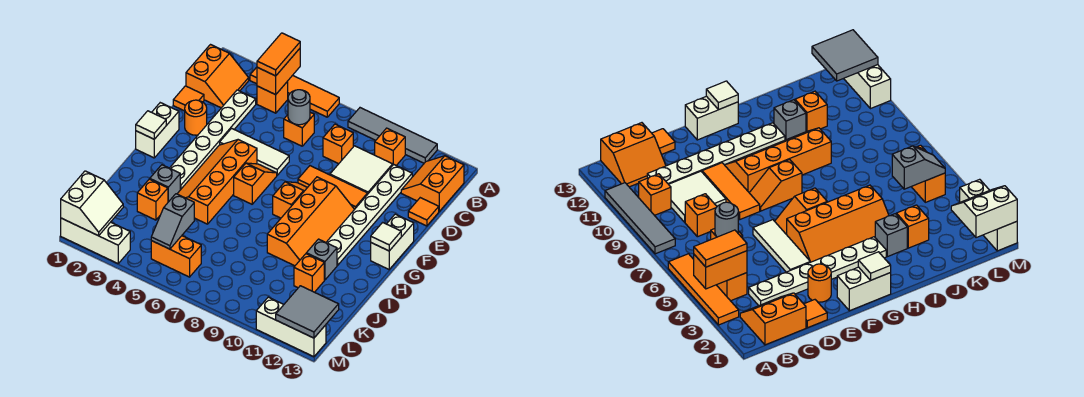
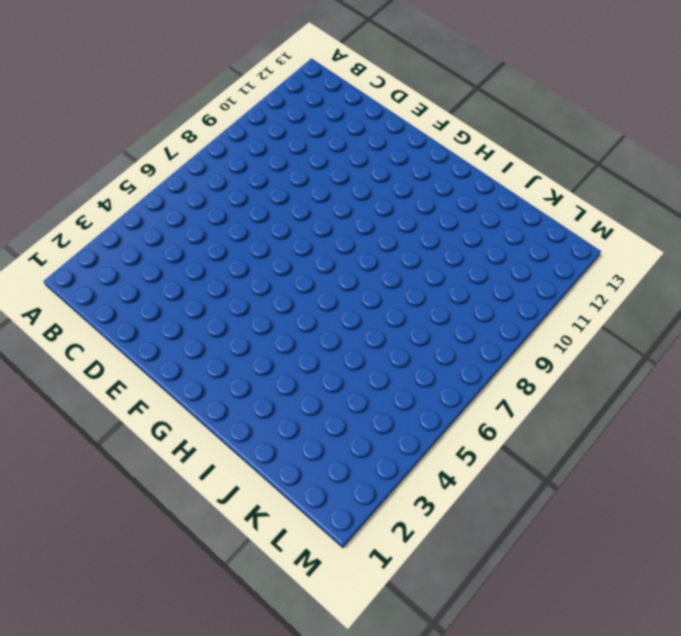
none -> orange tile A3:A6 level 1
none -> grey tile A8:A11 level 1
none -> orange slope B1:C2 level 1 top 1
none -> orange brick B4 level 1

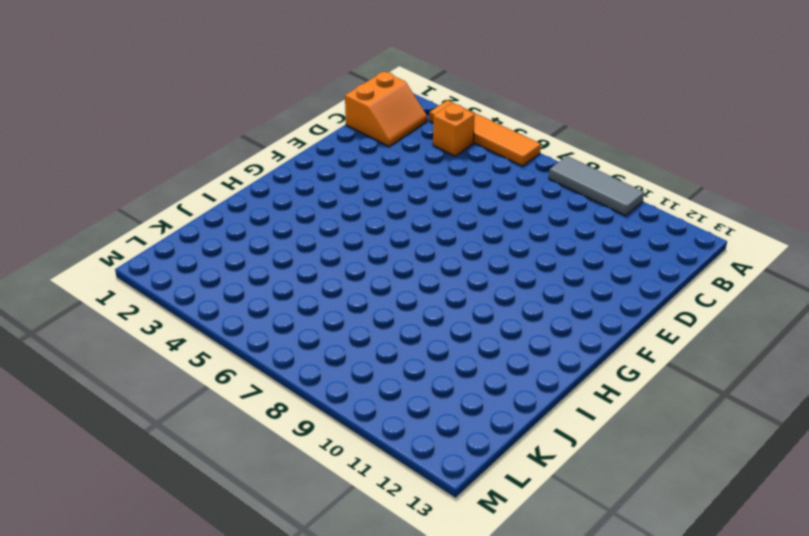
grey tile A8:A10 level 1 -> grey tile A8:A11 level 1
none -> orange brick B10 level 1
none -> orange slope B12:C13 level 1 top 13
none -> white plate C3:H3 level 1
none -> orange brick C6 level 1

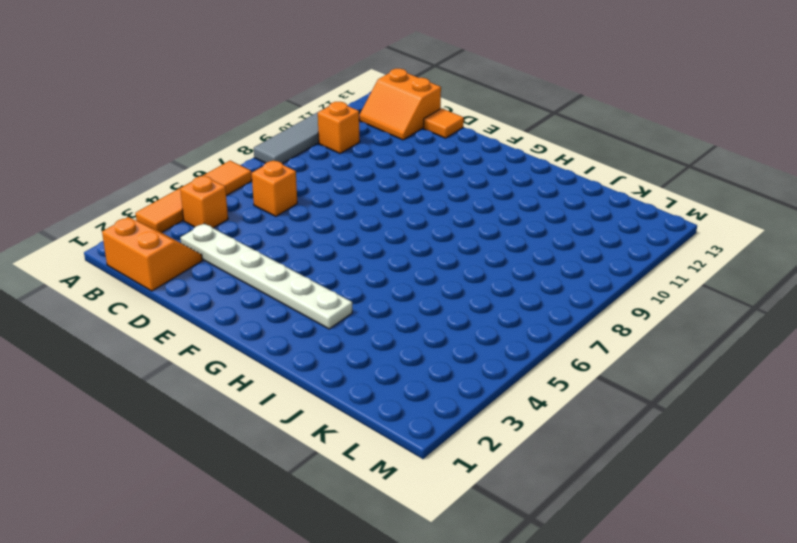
none -> orange brick C8 level 1
none -> white tile C9:D10 level 1
none -> white plate C11:H11 level 1
none -> orange tile D1 level 1

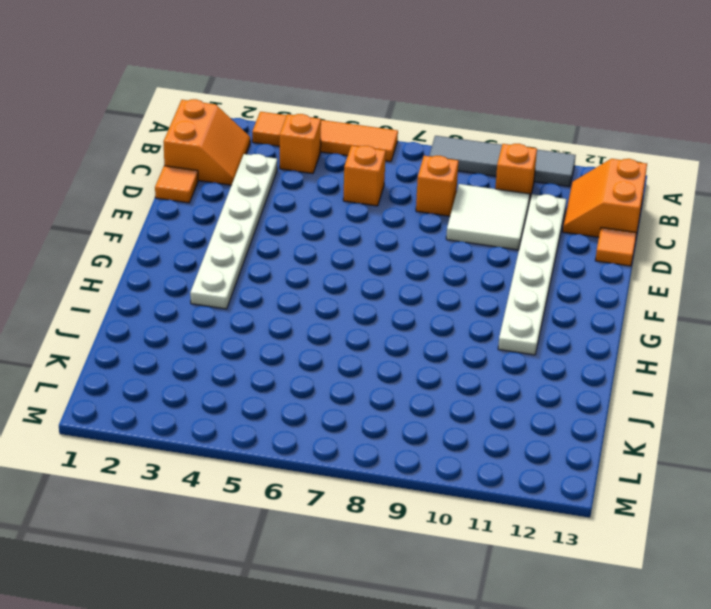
none -> orange round brick E2 level 1
none -> white tile E4:E6 level 1
none -> orange tile E8:E10 level 1
none -> white brick F1:G1 level 1

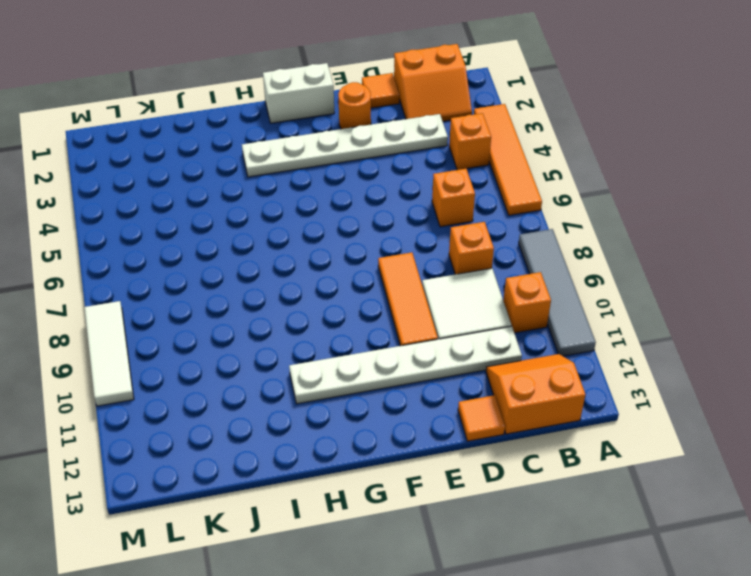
white tile M8:M10 level 1 -> white tile E4:E6 level 1
none -> orange slope F4:I5 level 1 top 5
none -> orange slope F6:G6 level 1 top G
none -> orange slope F8:G8 level 1 top G
none -> orange slope F9:I10 level 1 top 9

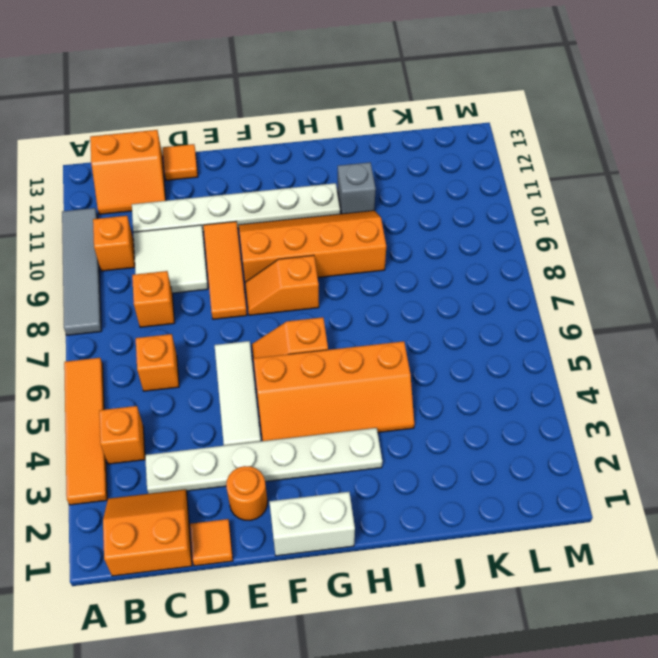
none -> white brick F13:G13 level 1
none -> grey brick I3 level 1
none -> orange brick J3 level 1
none -> orange brick J11 level 1

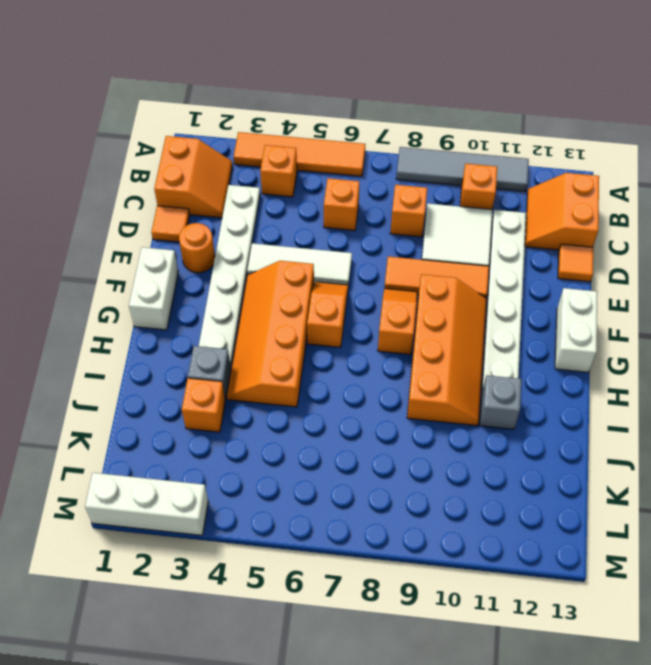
none -> orange brick J11 level 1
none -> orange brick L5:L6 level 1
none -> white brick M11:M13 level 1
none -> orange brick A4:B4 level 2

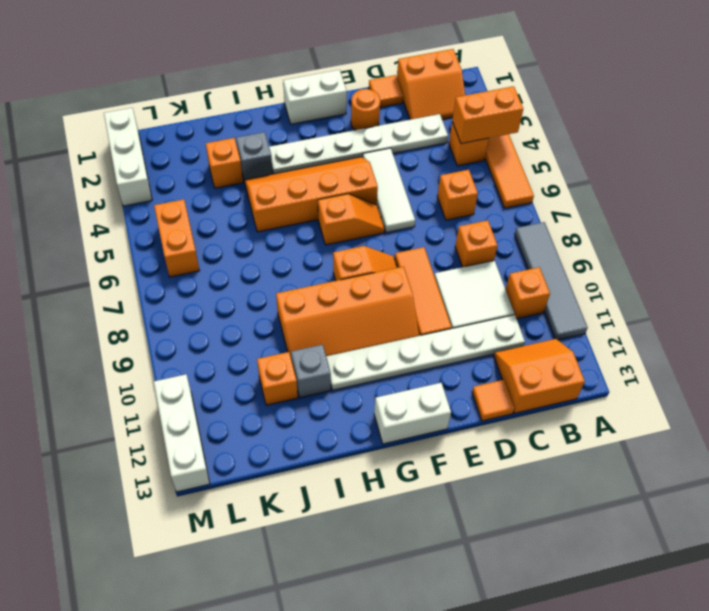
none -> grey round brick C6 level 2
none -> white tile G1 level 2
none -> white tile G13 level 2
none -> grey slope K5:L5 level 2 top K

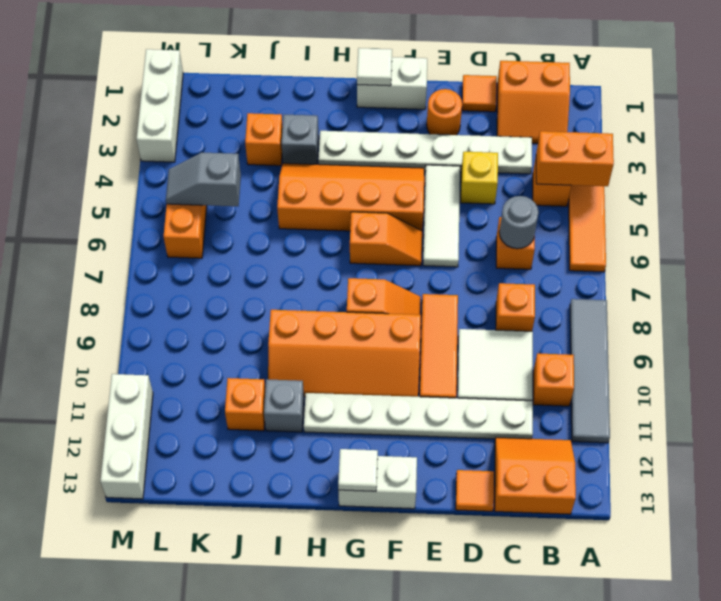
yellow brick D4 level 1 -> none
none -> white slope L1:M2 level 2 top 1
none -> grey tile L12:M13 level 2
none -> orange tile A4:B4 level 3

